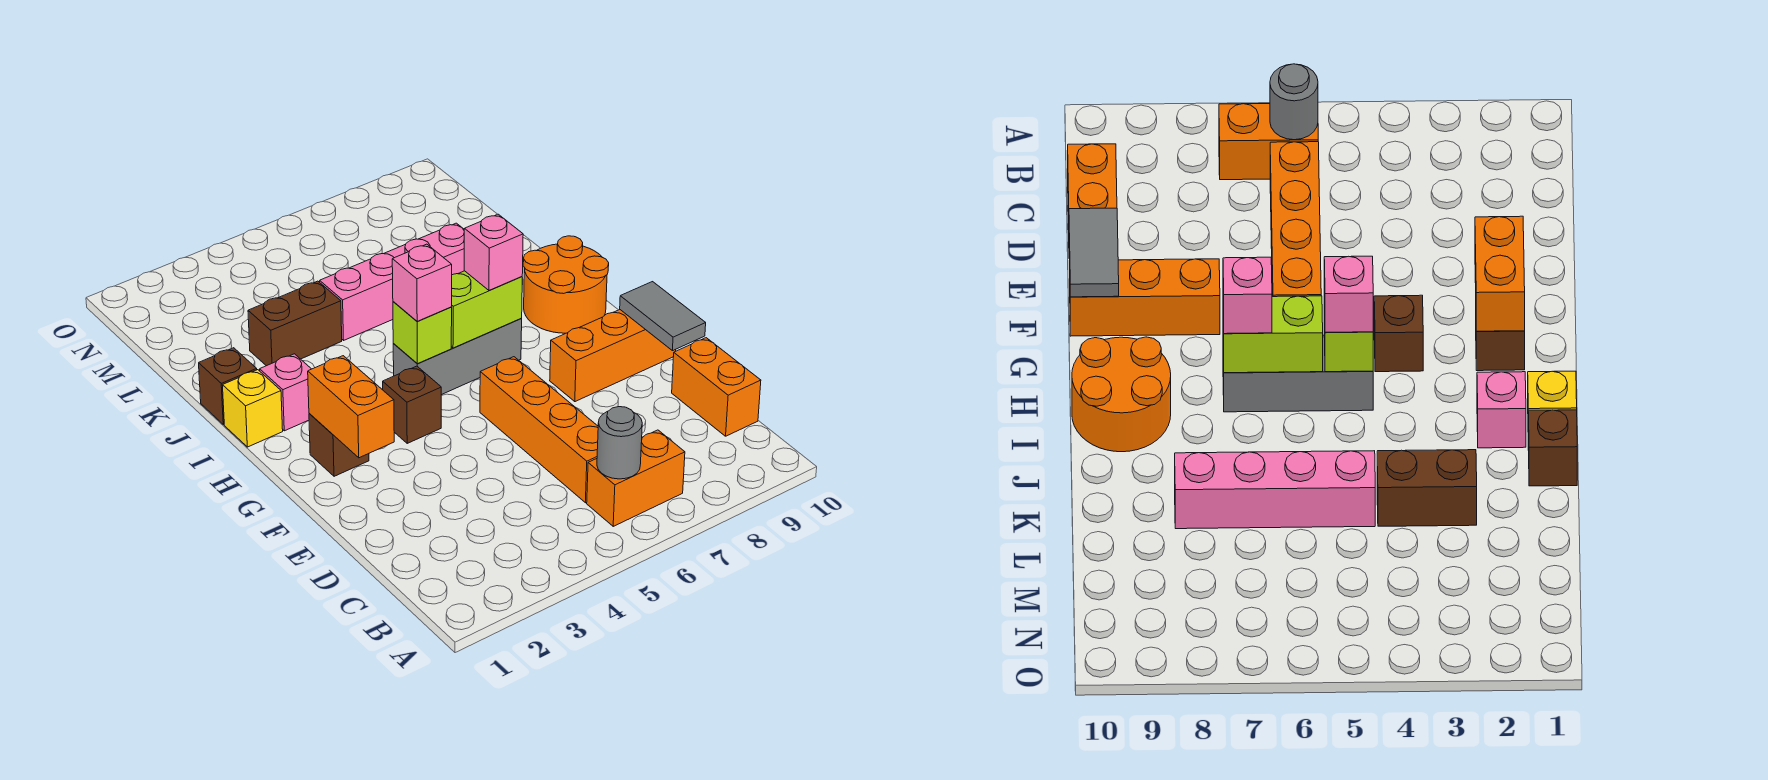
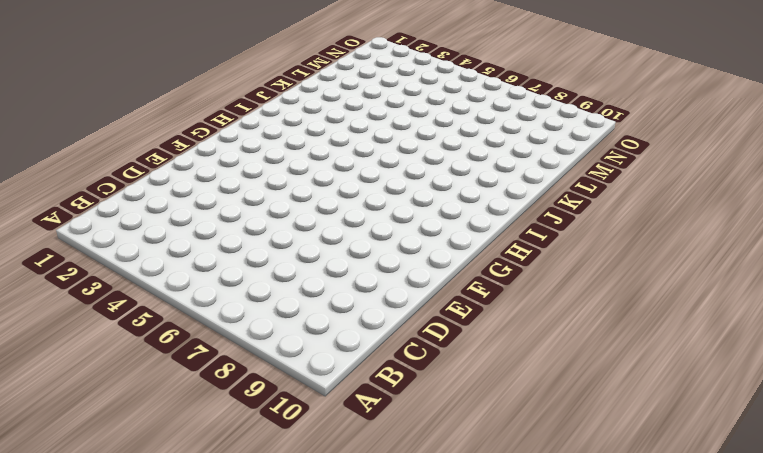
none -> orange brick B6:B7 level 1
none -> orange brick C6:F6 level 1
none -> orange brick C10:D10 level 1

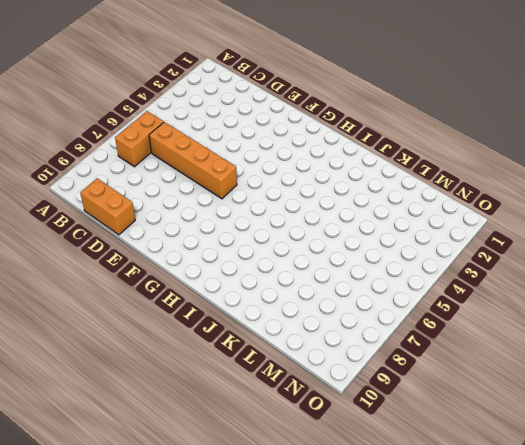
none -> orange brick F8:F10 level 1
none -> brown brick G2 level 1
none -> brown brick G4 level 1

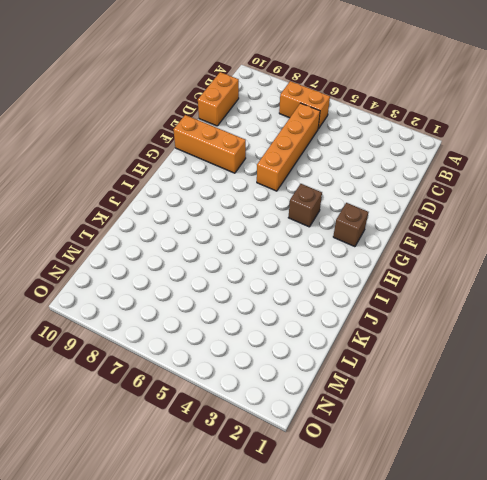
none -> grey brick H5:H7 level 1
none -> orange round brick H9:I10 level 1
none -> yellow brick I1 level 1

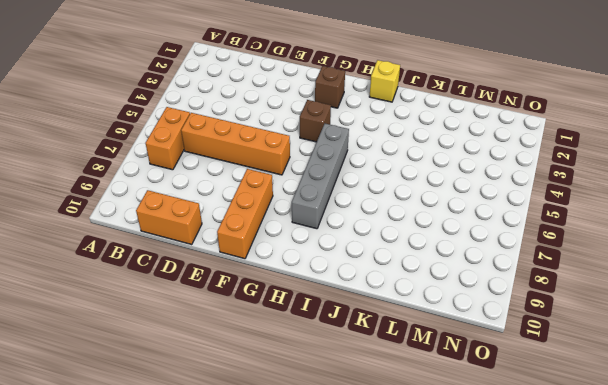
grey brick H5:H8 level 1 -> grey brick H5:H7 level 1
none -> orange round brick H9:I10 level 1
none -> pink brick I2 level 1
none -> brown brick J1 level 1

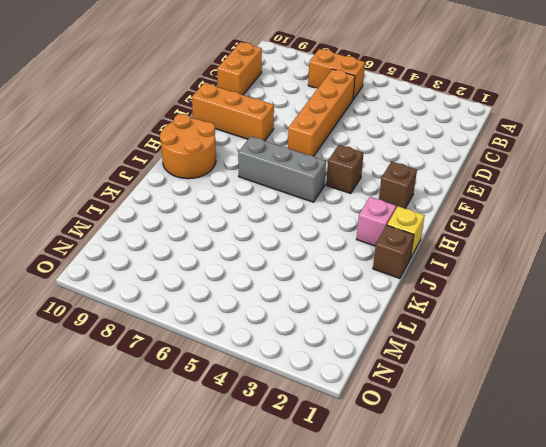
none -> brown brick K3:K4 level 1
none -> pink brick K5:K8 level 1
none -> grey round brick B6 level 2

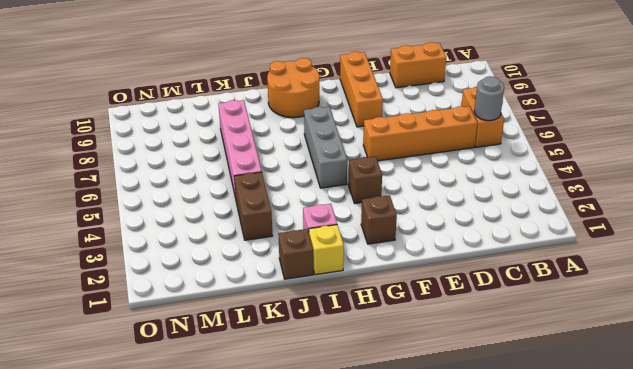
none -> grey tile E10:F10 level 2
none -> orange brick F2:G2 level 2
none -> lime brick H5 level 2

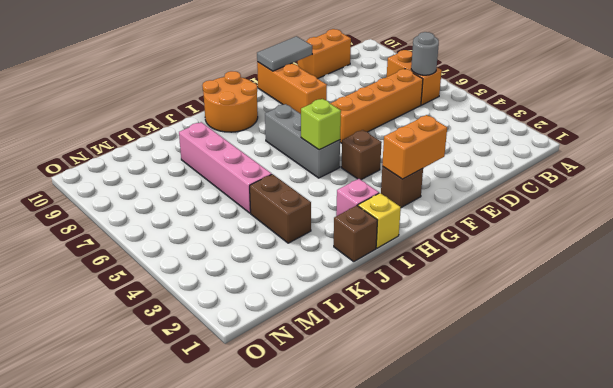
none -> lime brick H6:H7 level 2
none -> pink brick H5 level 3
none -> pink brick H7 level 3

